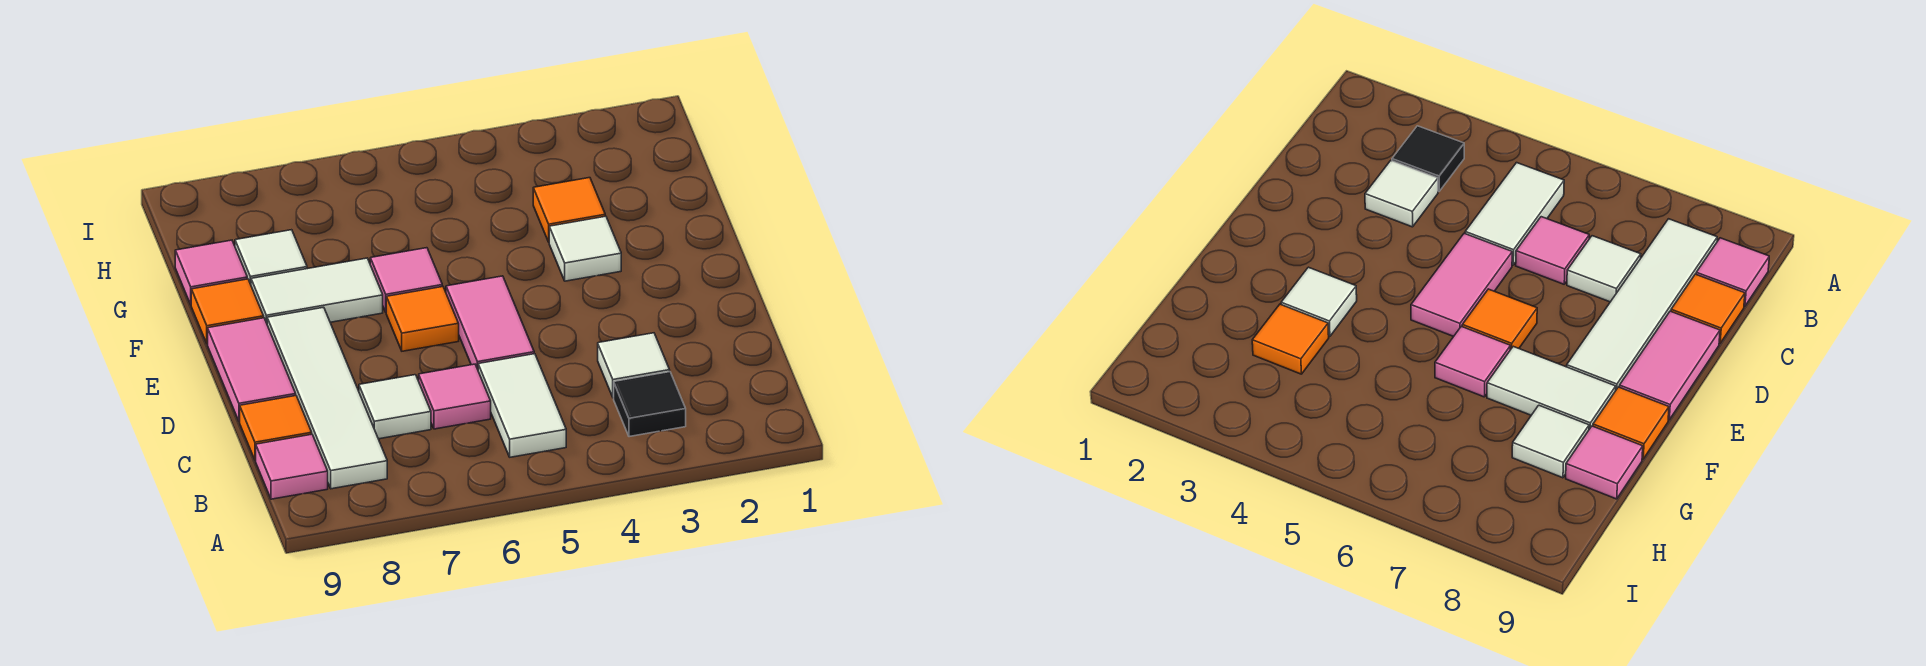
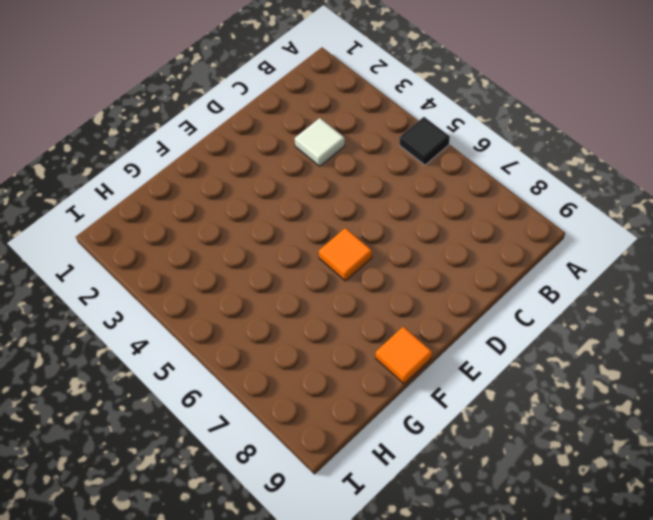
black tile A5 level 1 -> black tile B3 level 1
none -> white tile B5:C5 level 1
none -> white tile B8:E8 level 1
none -> pink tile B9 level 1

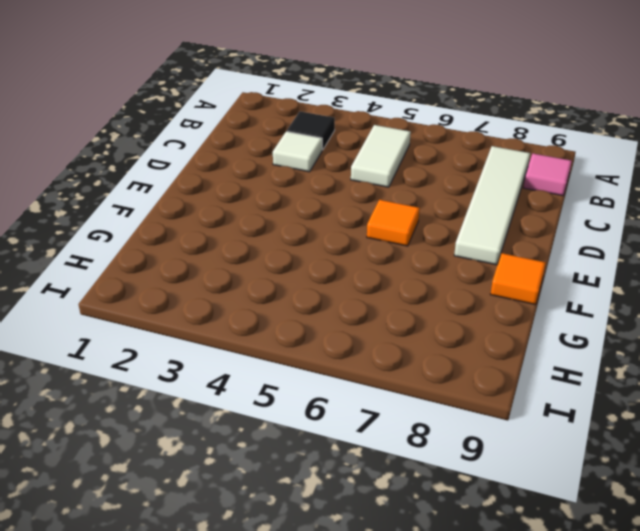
none -> pink tile C6 level 1
none -> white tile C7 level 1
none -> orange tile C9 level 1

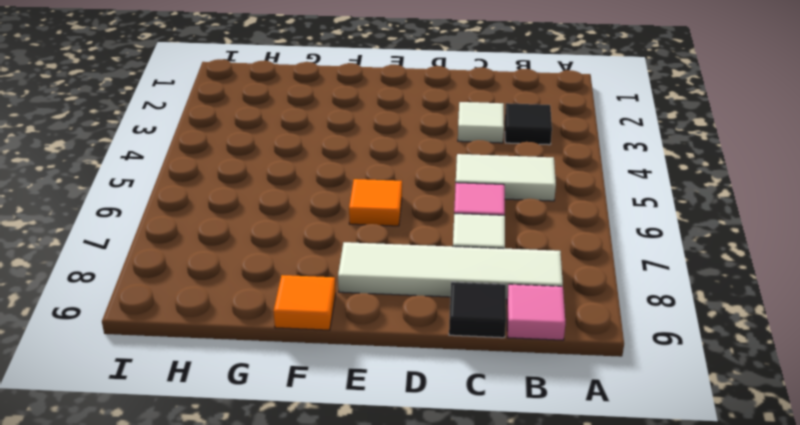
black tile C9 level 1 -> orange tile C9 level 1
none -> pink tile D5:E5 level 1
none -> pink tile D9:E9 level 1
none -> white tile F3 level 1

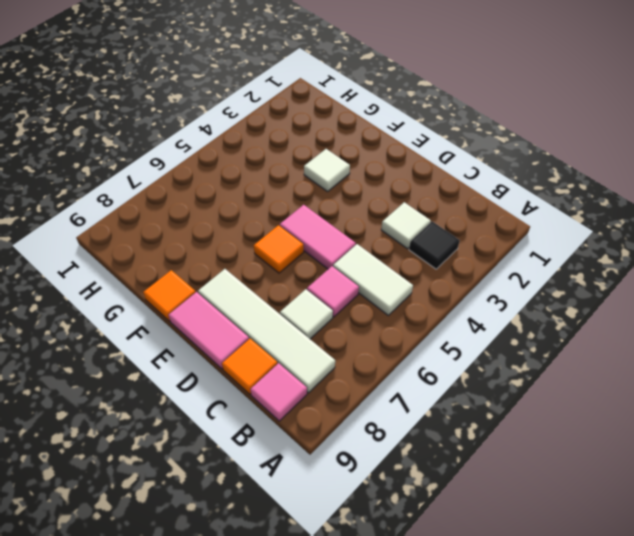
none -> pink tile F6 level 1
none -> white tile F7:F8 level 1
none -> orange tile G3 level 1

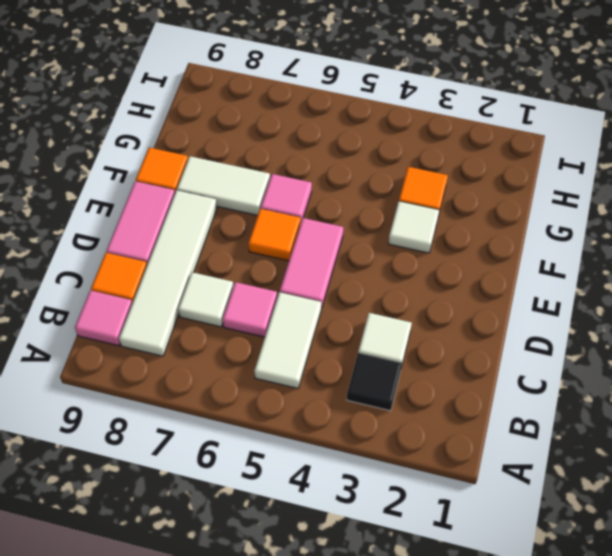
none -> white tile G8 level 1
none -> pink tile G9 level 1

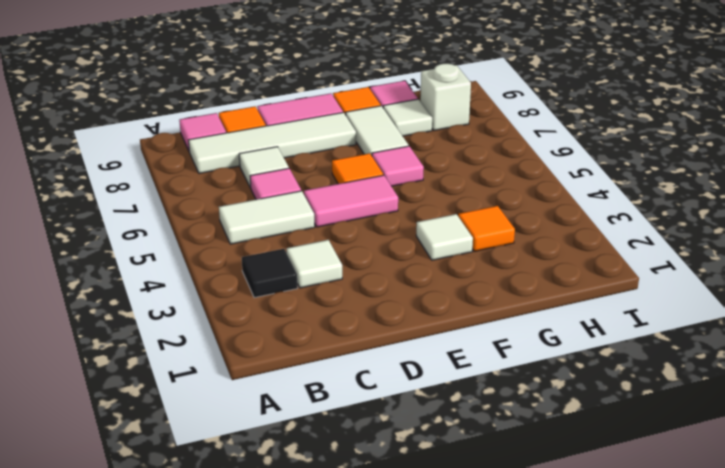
white brick H8 level 1 -> none

